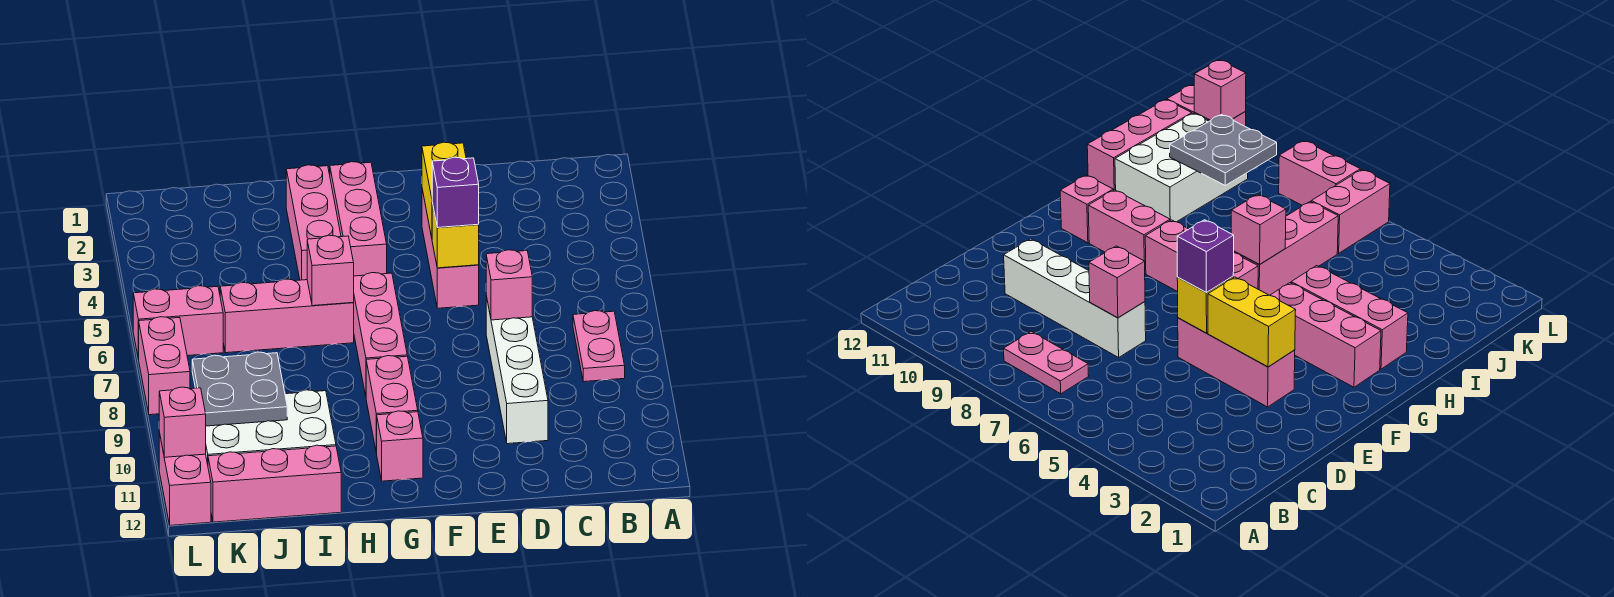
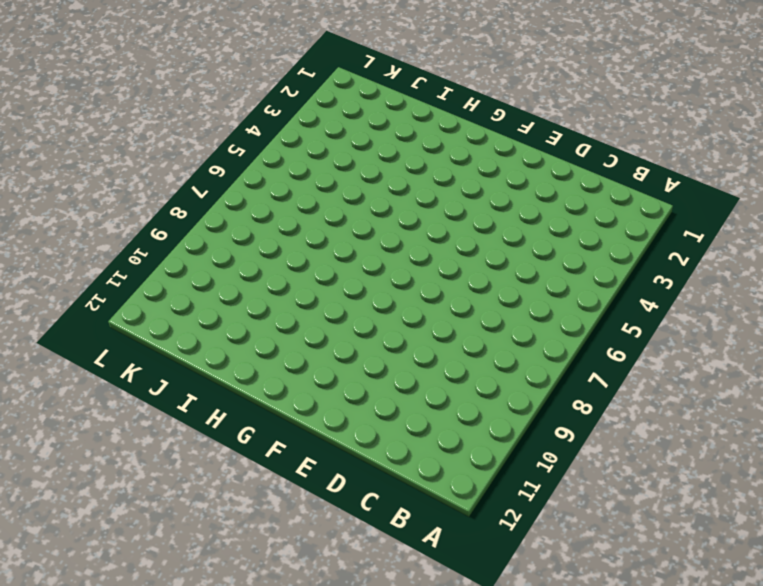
none -> pink plate B7:B8 level 1
none -> white brick D7:D10 level 1
none -> pink brick E3:E5 level 1

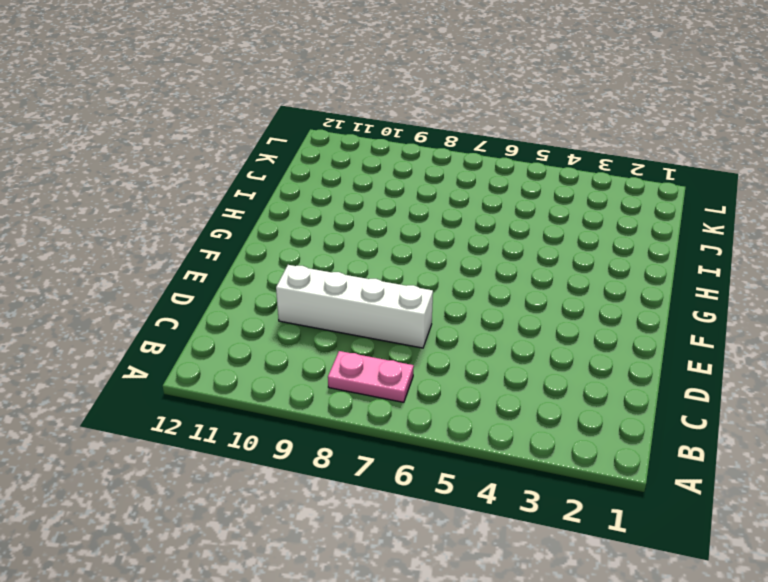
none -> pink brick E3:E5 level 1
none -> pink brick G2:G4 level 1
none -> pink brick G6:G8 level 1

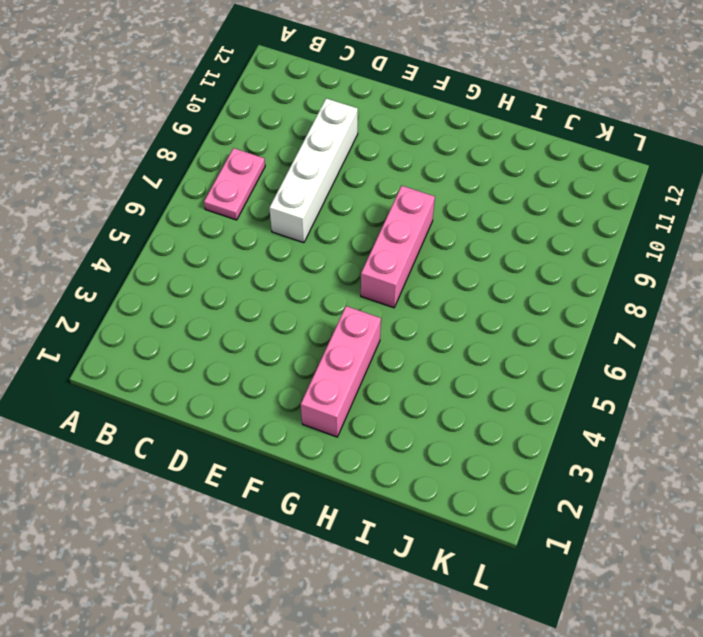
none -> pink brick E3:E5 level 1
none -> pink brick G9:G10 level 1
none -> pink brick G11 level 1

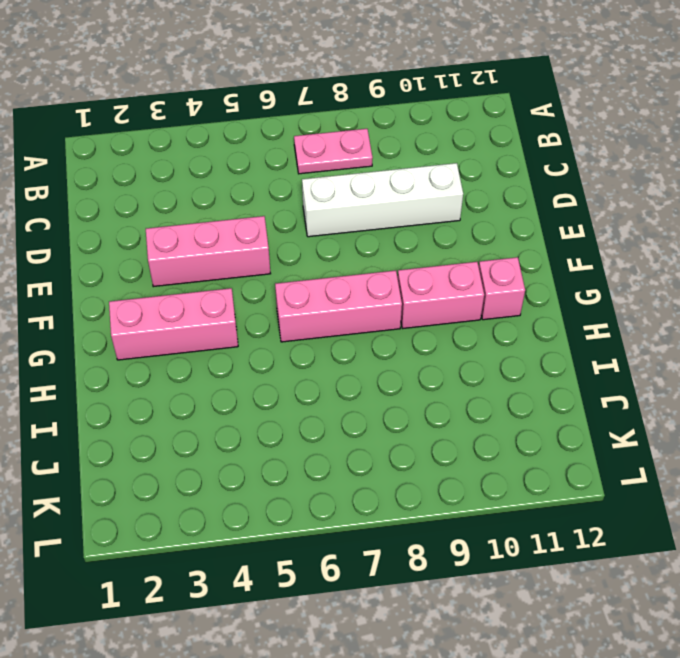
none -> pink brick H2:H4 level 1
none -> pink brick H6:J6 level 1
none -> white brick I10:K11 level 1

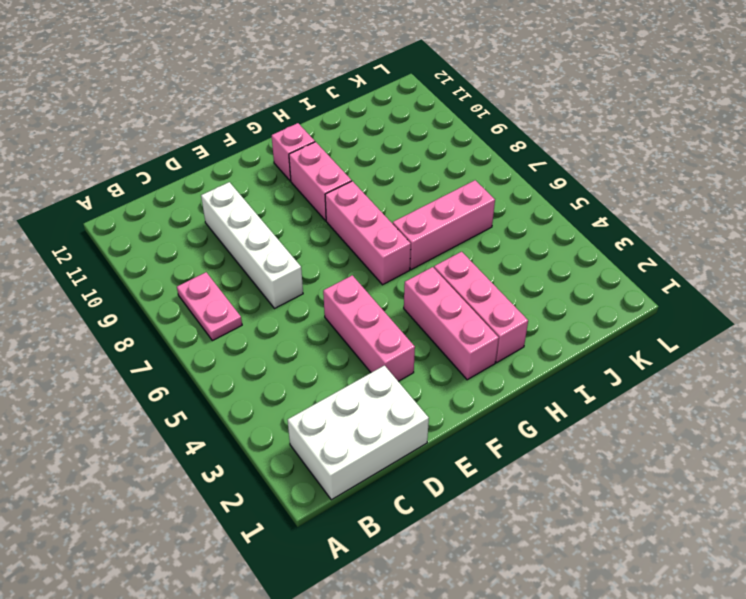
white brick B1:D2 level 1 -> white brick I10:K11 level 1
none -> pink brick I12:K12 level 1
none -> pink brick K6:L6 level 1
none -> pink brick L7:L8 level 1

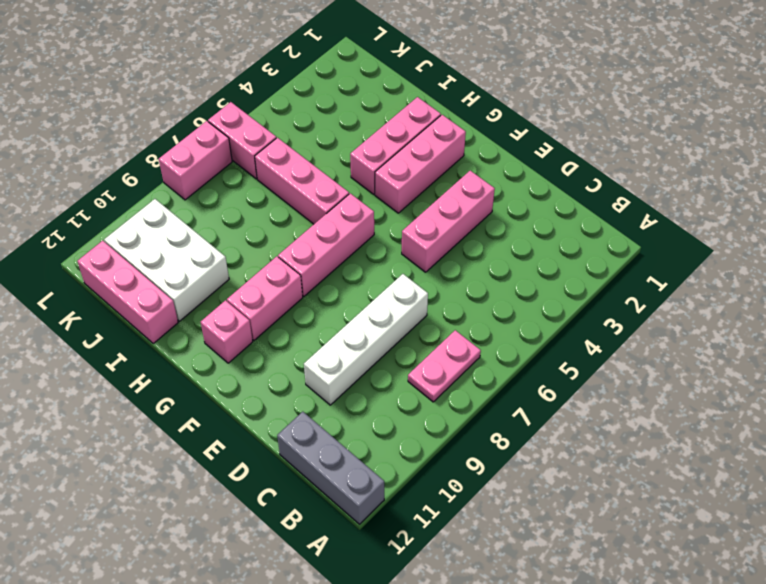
grey brick A12:C12 level 1 -> none
none -> pink brick L11:L12 level 1
none -> pink brick D7 level 2
none -> yellow brick E3:E4 level 2

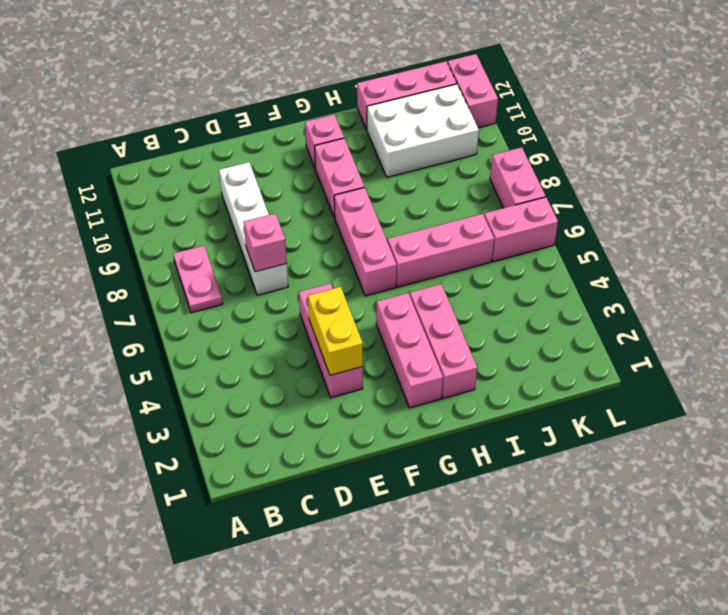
none -> yellow brick E5 level 2
none -> pink brick H6 level 2
none -> grey plate J9:K10 level 2

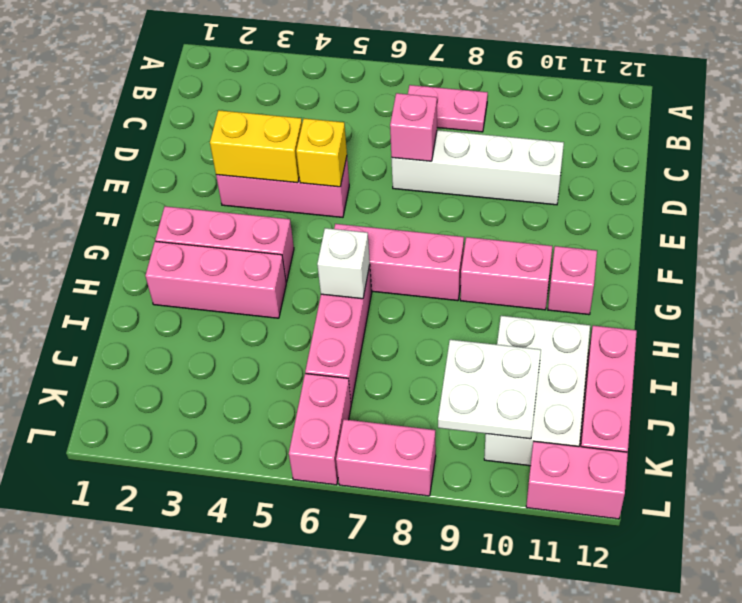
white brick H6 level 2 -> pink brick H6 level 2
white plate J9:K10 level 2 -> grey plate J9:K10 level 2
none -> pink brick L11 level 2
none -> purple brick E5 level 3

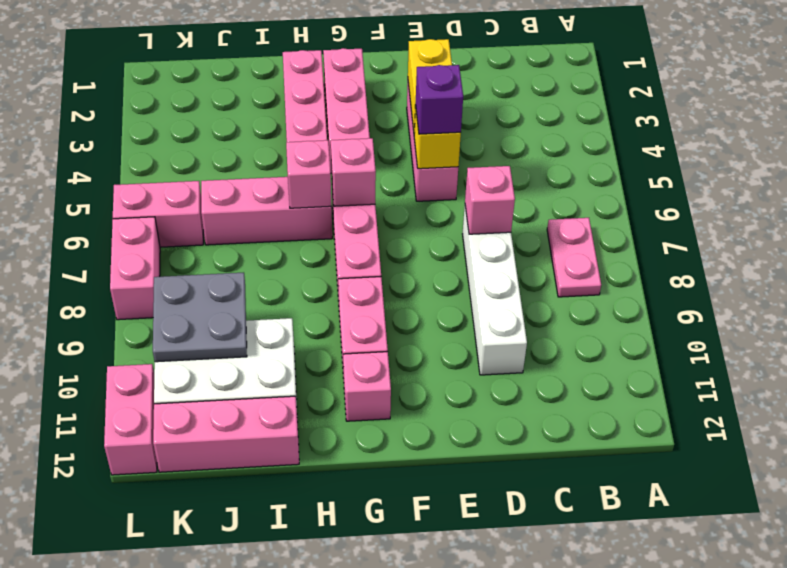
pink brick G6 level 2 -> pink brick L11 level 2

